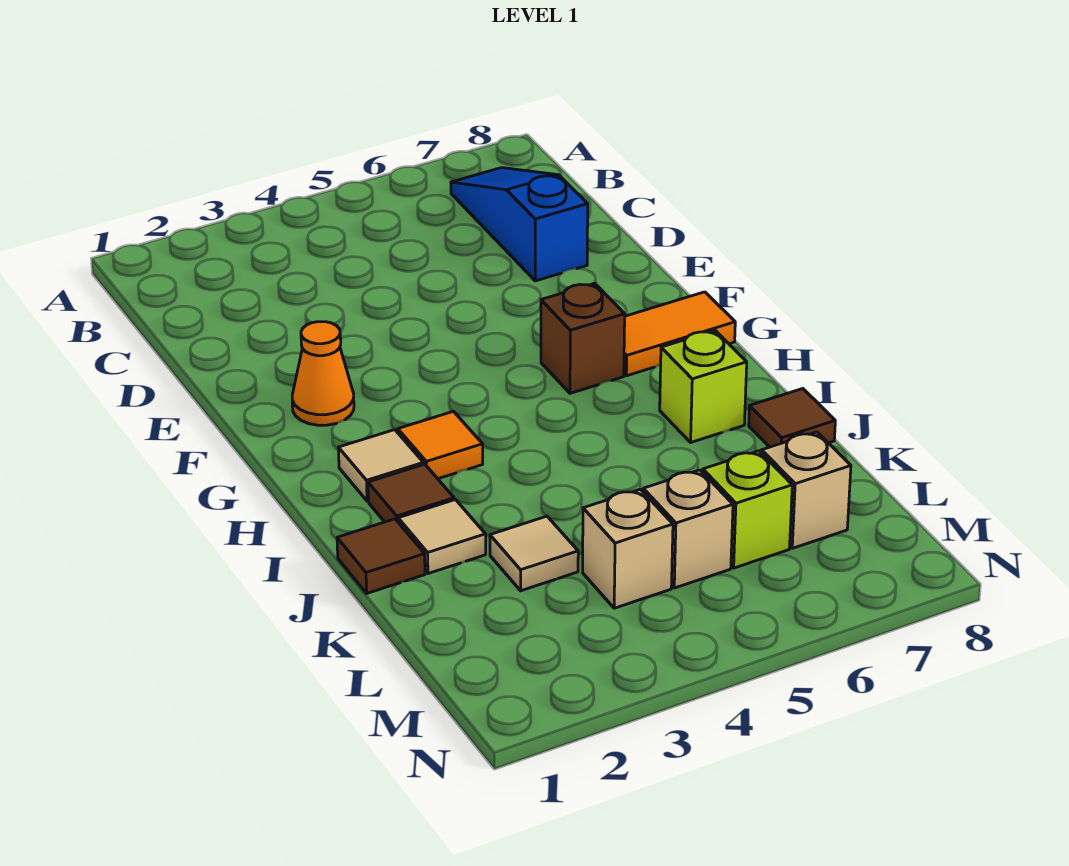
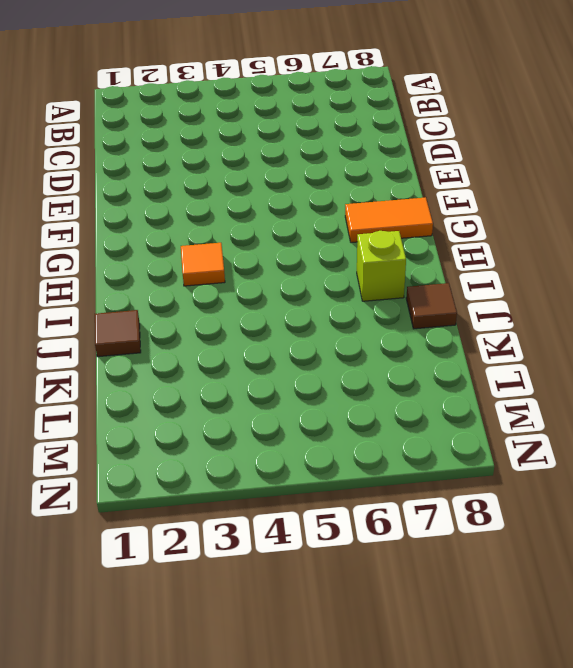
none -> blue slope B7:D7 level 1 top D
none -> orange cone F2 level 1
none -> brown brick G6 level 1

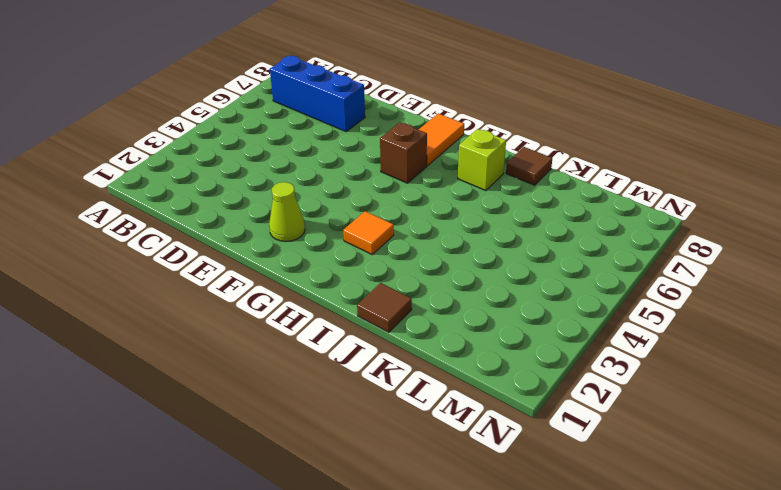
blue brick B7:D7 level 1 -> blue slope B7:D7 level 1 top D
lime cone F2 level 1 -> orange cone F2 level 1
none -> tan tile H2 level 1
none -> brown tile I2 level 1
none -> tan tile J2 level 1

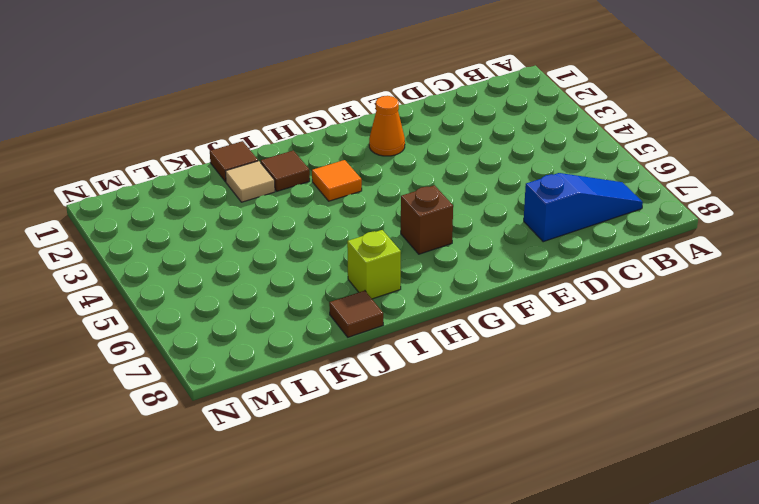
none -> orange tile G7:G8 level 1
none -> tan tile H2 level 1
none -> tan tile K3 level 1

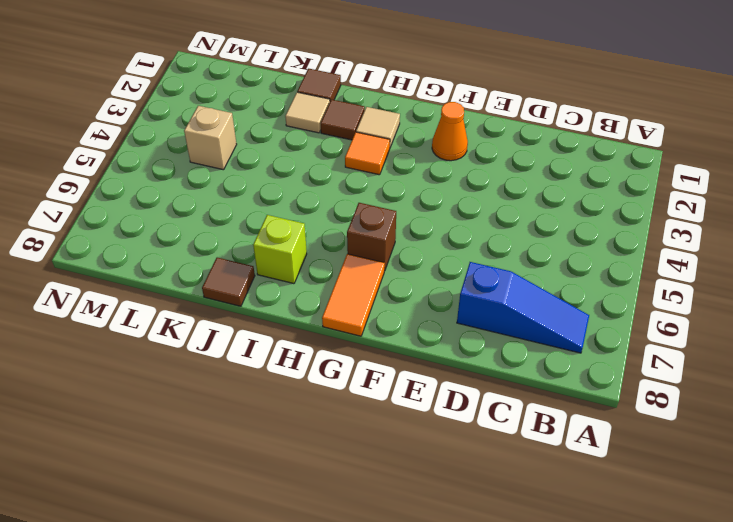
none -> tan tile K3 level 1
none -> tan brick L5 level 1
none -> lime brick L6 level 1

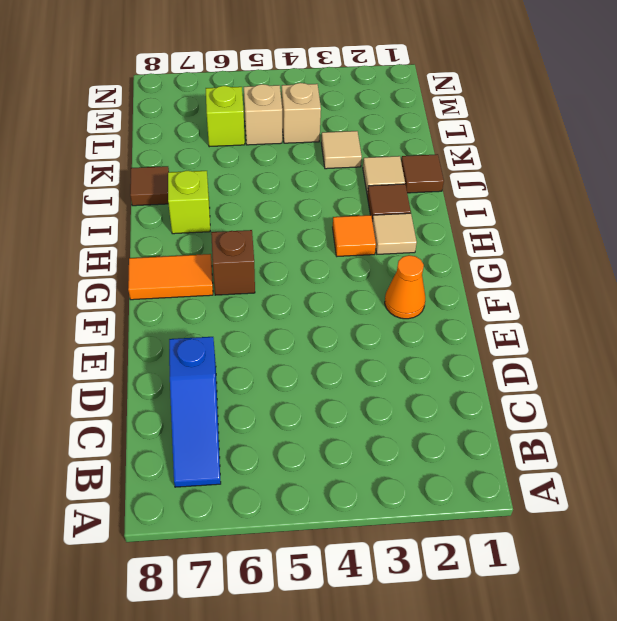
none -> tan brick L7 level 1

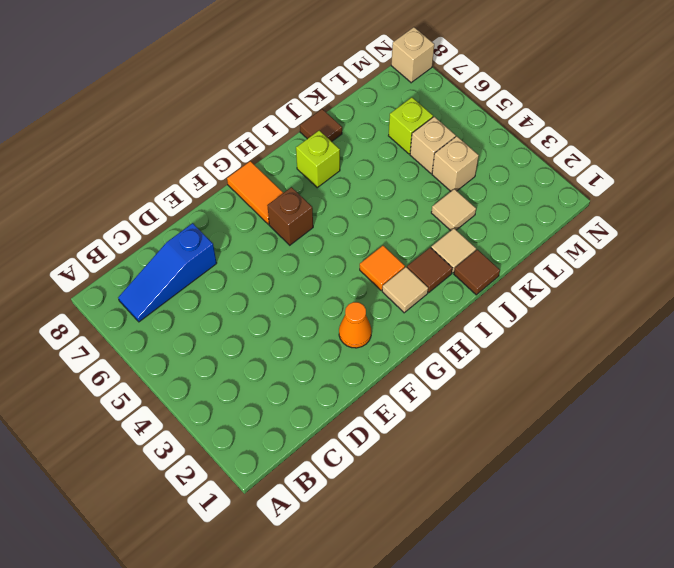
tan brick N8 level 1 -> tan brick L7 level 1

